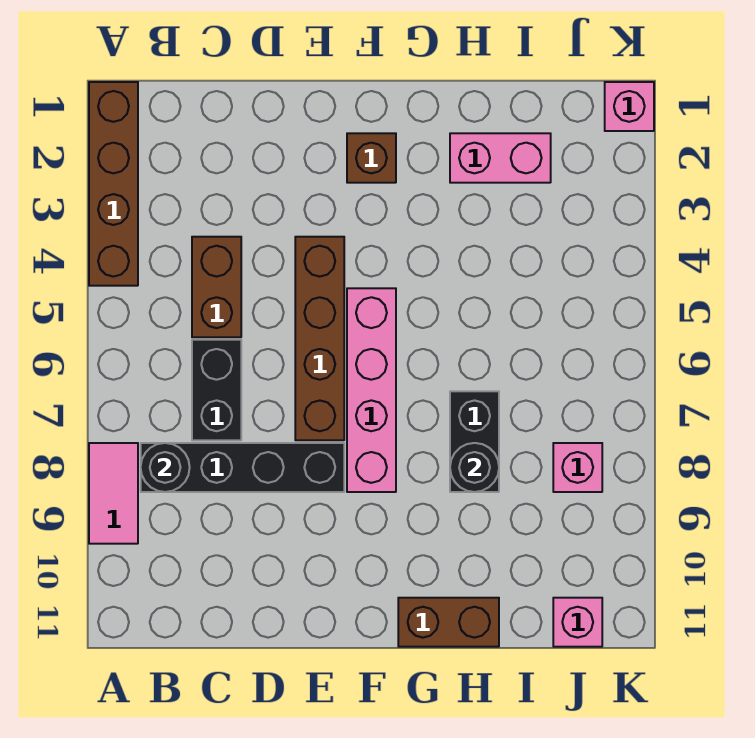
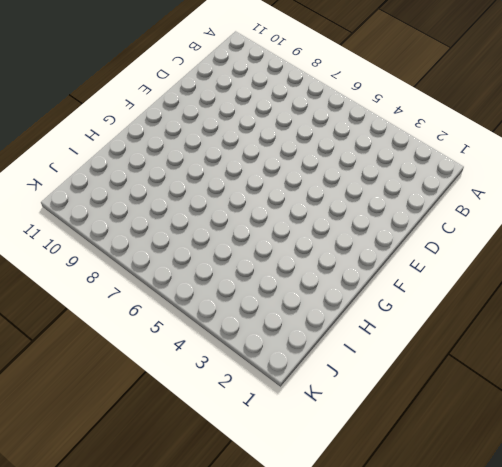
none -> brown brick A1:A4 level 1
none -> pink tile A8:A9 level 1
none -> black brick B8:E8 level 1

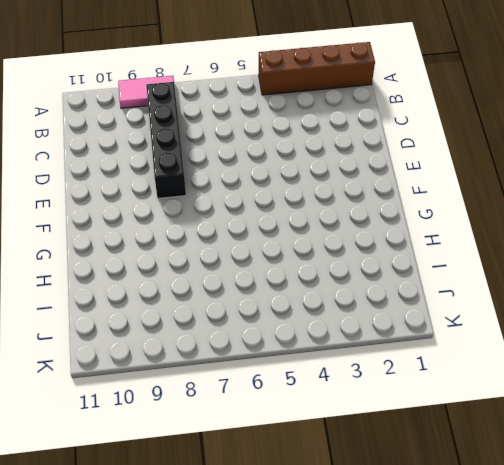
none -> brown brick C4:C5 level 1
none -> black brick C6:C7 level 1
none -> brown brick E4:E7 level 1

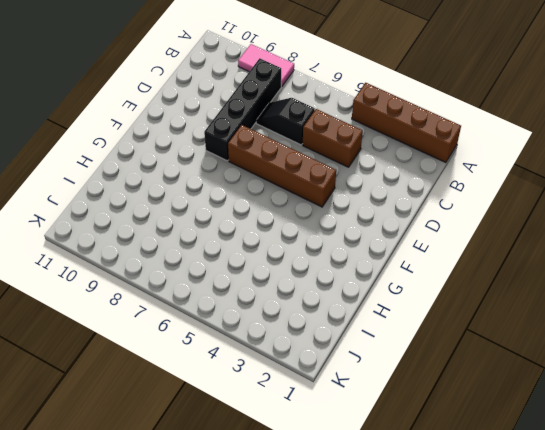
black slope C6:C7 level 1 top 6 -> black brick C6:C7 level 1
none -> brown brick F2 level 1
none -> pink brick F5:F8 level 1
none -> brown brick G11:H11 level 1

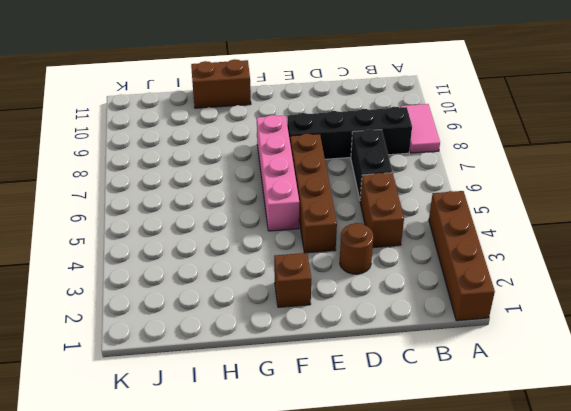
brown round brick D3 level 1 -> none
none -> pink brick H2:I2 level 1
none -> black brick H7:H8 level 1
none -> pink brick J8 level 1

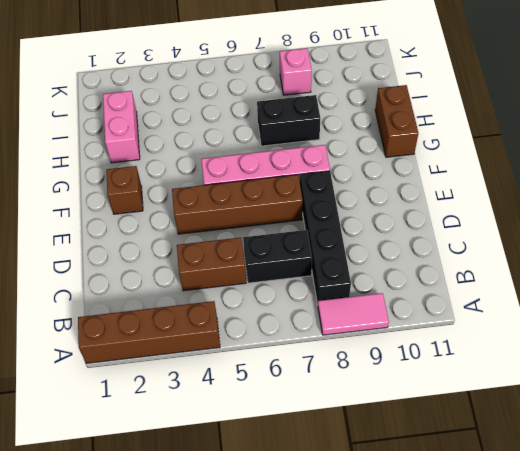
none -> pink brick J11 level 1
none -> pink brick K1 level 1
none -> black round brick B8 level 2

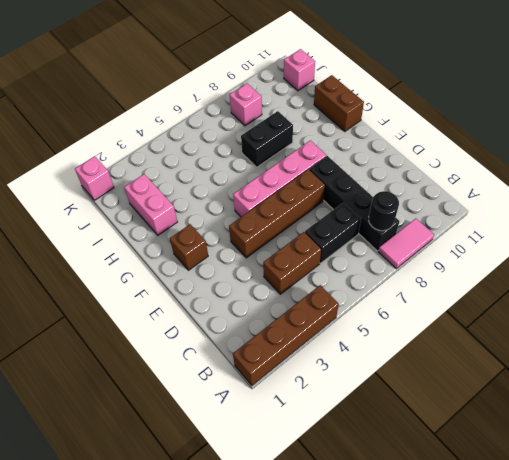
none -> black round brick H8 level 2

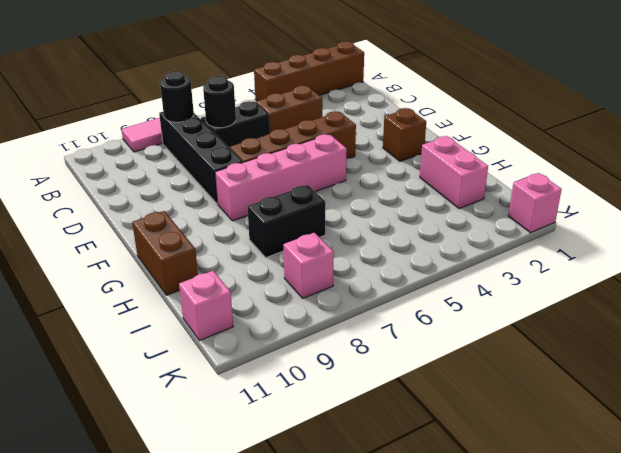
black round brick C7 level 2 -> black round brick H8 level 2

